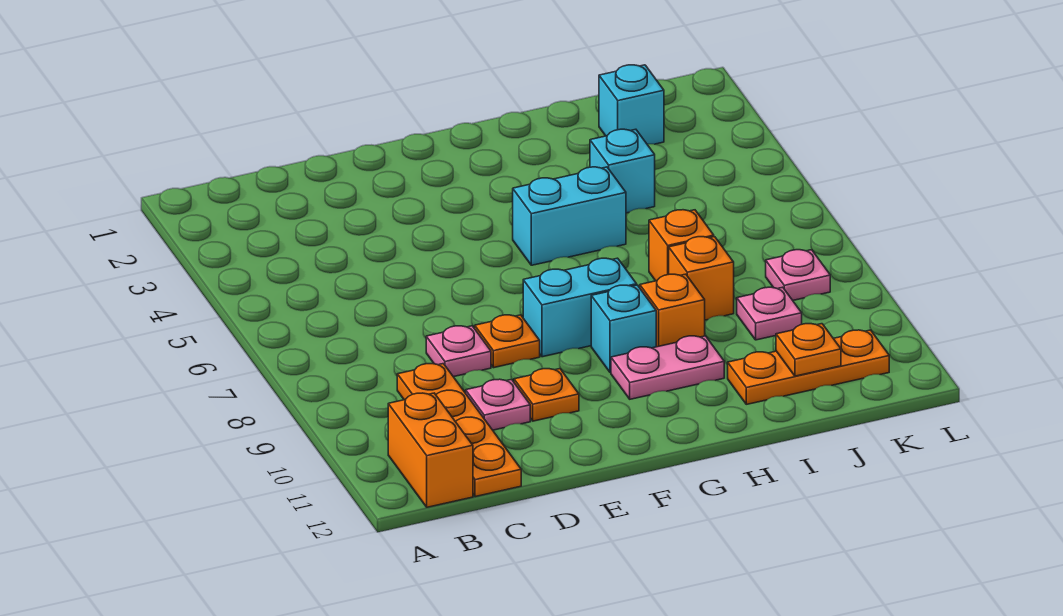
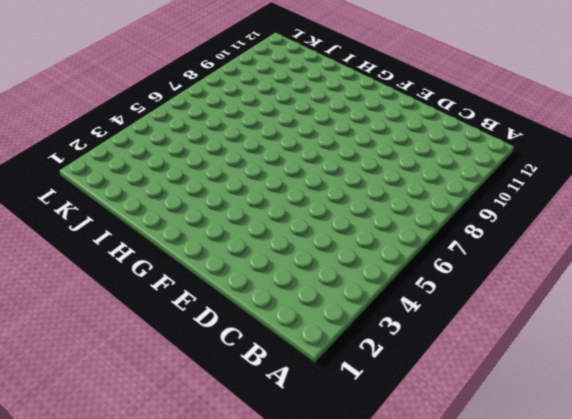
none -> orange brick B11:B12 level 1
none -> orange plate C9:C12 level 1
none -> pink plate D8 level 1

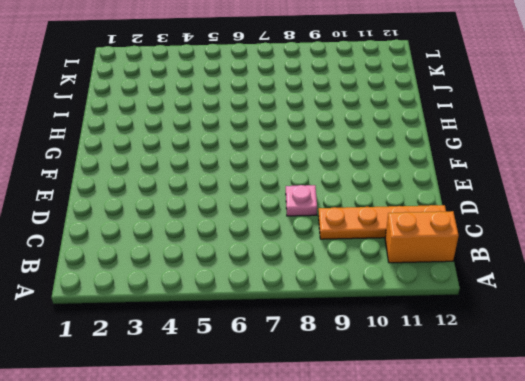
none -> pink plate D10 level 1
none -> orange plate E8 level 1
none -> orange plate E10 level 1

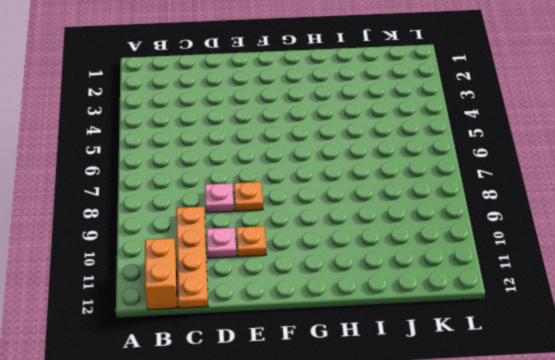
none -> cyan brick F8:G8 level 1
none -> cyan brick G5:H5 level 1
none -> cyan brick G9 level 1

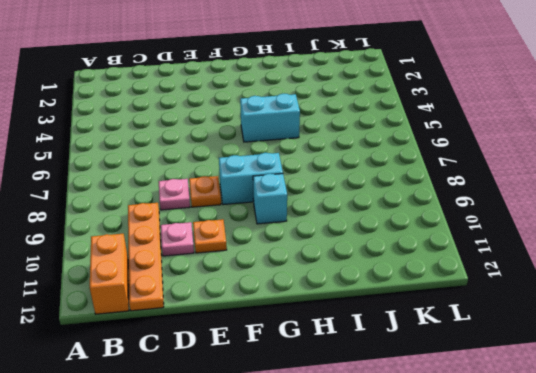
none -> pink plate G10:H10 level 1
none -> orange brick H9 level 1
none -> cyan brick I4 level 1

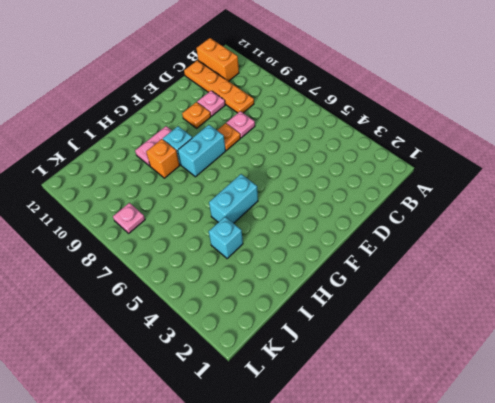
none -> orange brick I7 level 1
none -> orange brick I8 level 1
none -> orange plate I11:K11 level 1

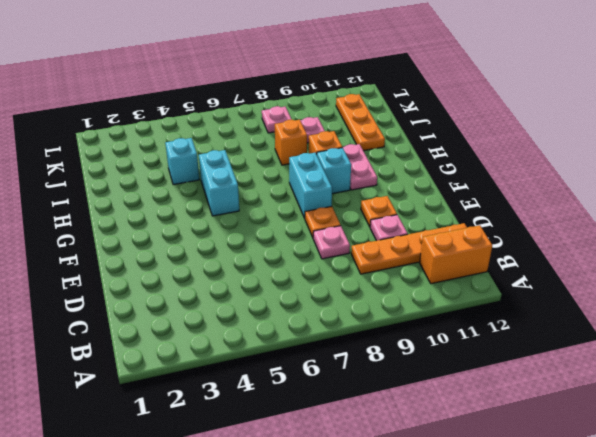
none -> orange brick I7 level 1
none -> cyan brick J2 level 1
none -> orange plate J11 level 2

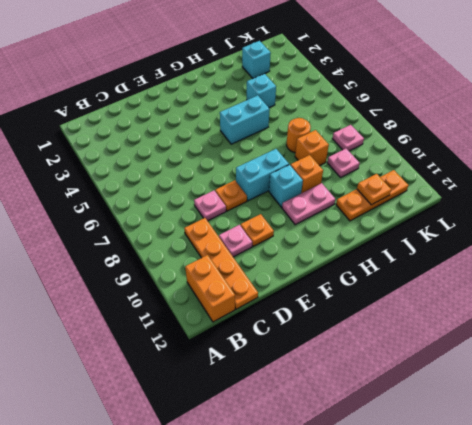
orange round brick I7 level 1 -> orange brick I7 level 1

